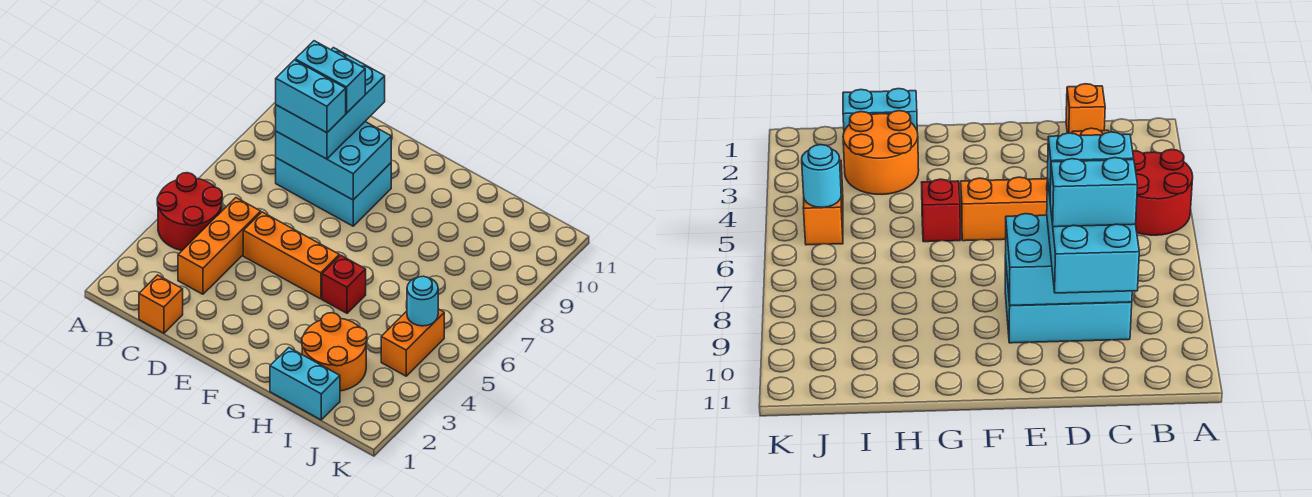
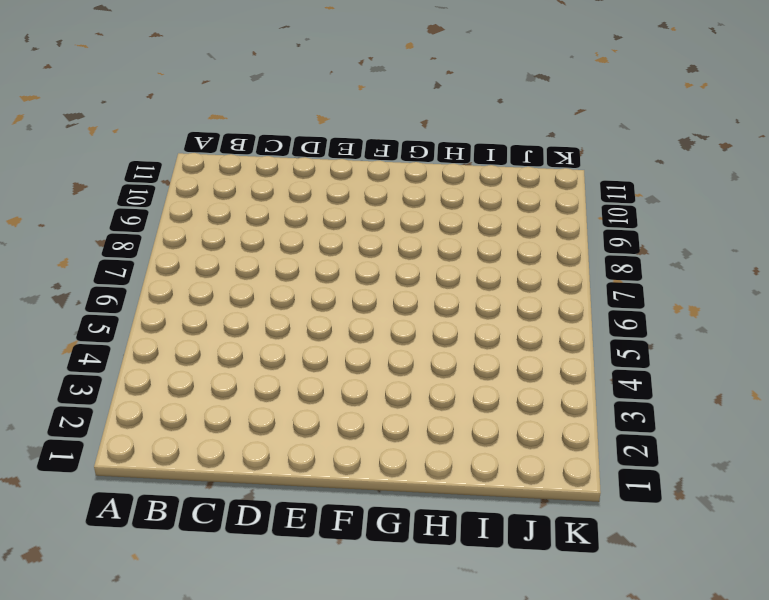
none -> red round brick A4:B5 level 1
none -> orange brick C1 level 1
none -> orange brick C3:C5 level 1

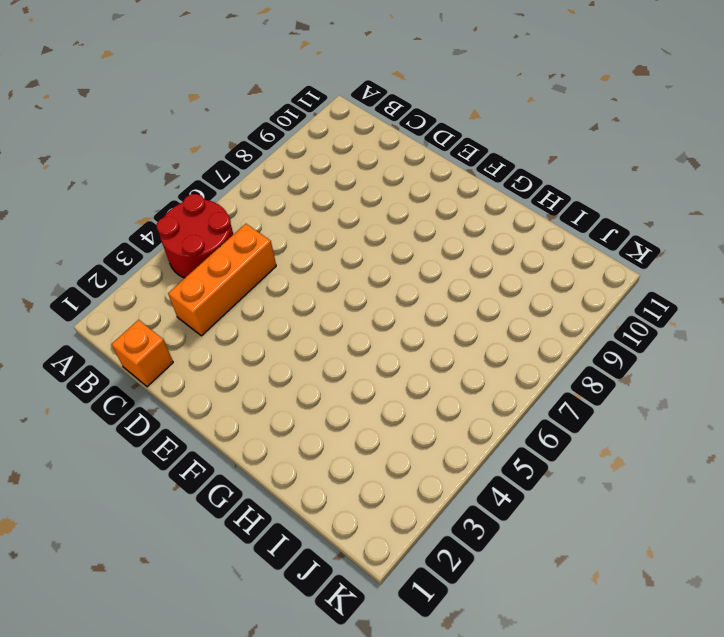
none -> cyan brick C8:E9 level 1
none -> orange brick D5:F5 level 1
none -> red brick G5 level 1

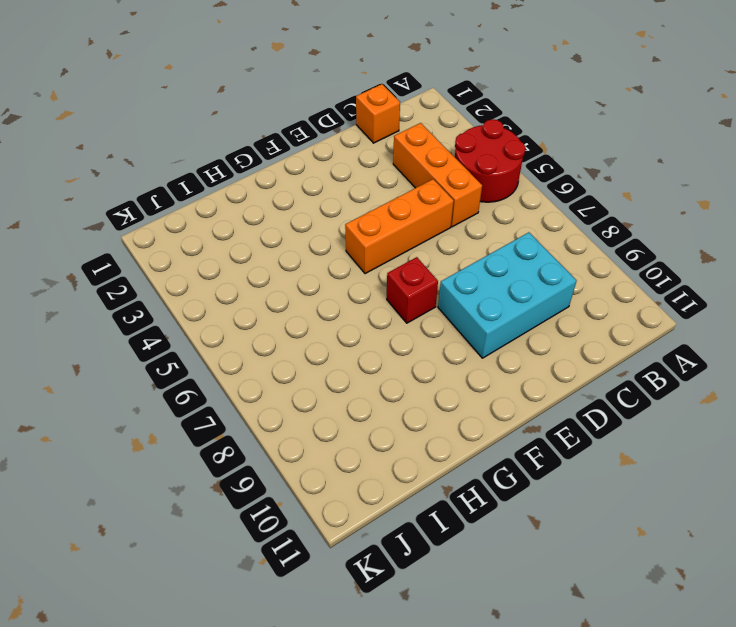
red brick F7 level 1 -> red brick G5 level 1
none -> cyan brick H1:I1 level 1
none -> orange round brick H2:I3 level 1
none -> orange brick J4:J5 level 1

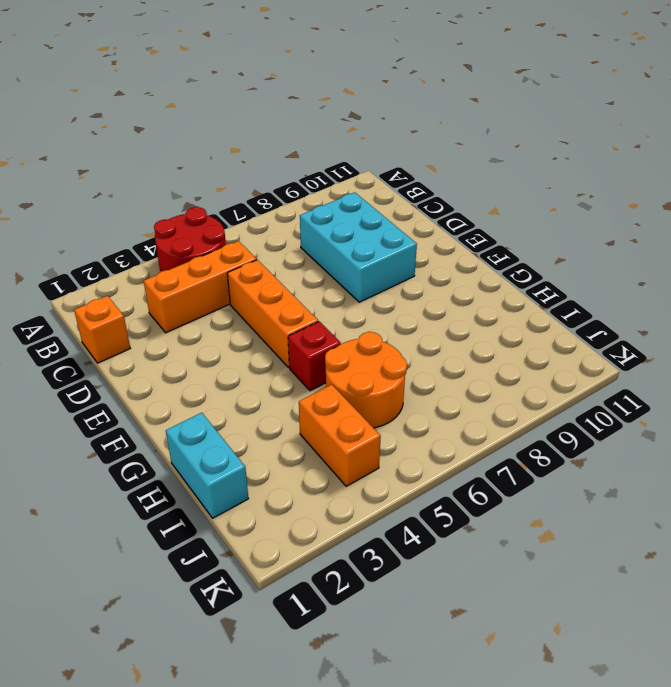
orange round brick H5:I6 level 1 -> orange round brick H2:I3 level 1
orange brick I4:J4 level 1 -> orange brick J4:J5 level 1
none -> cyan brick C8:E9 level 2
none -> cyan round brick J5 level 2
none -> cyan brick C8:D10 level 3

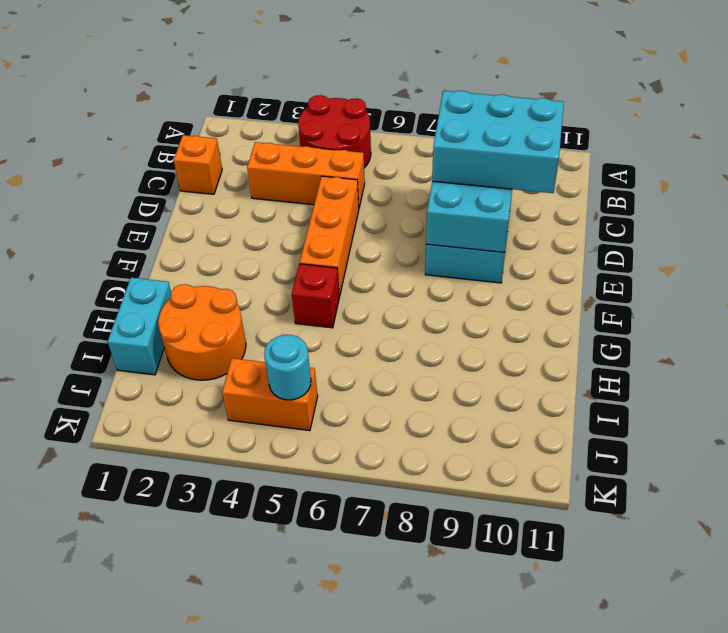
none -> cyan brick C8:D8 level 4
none -> cyan brick C9:D9 level 4

